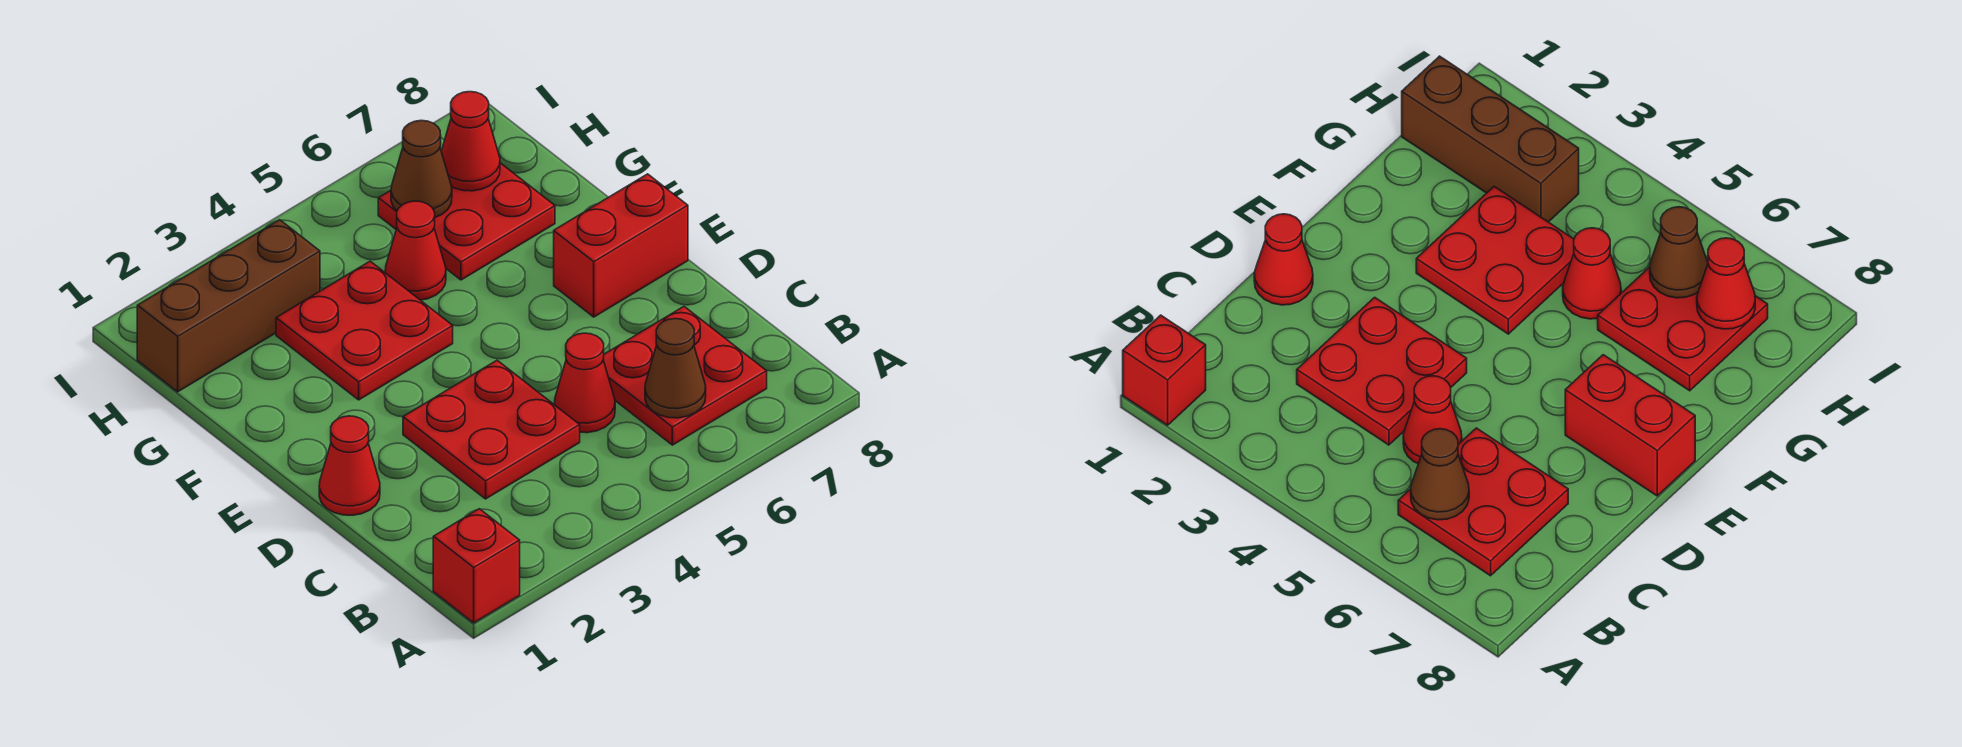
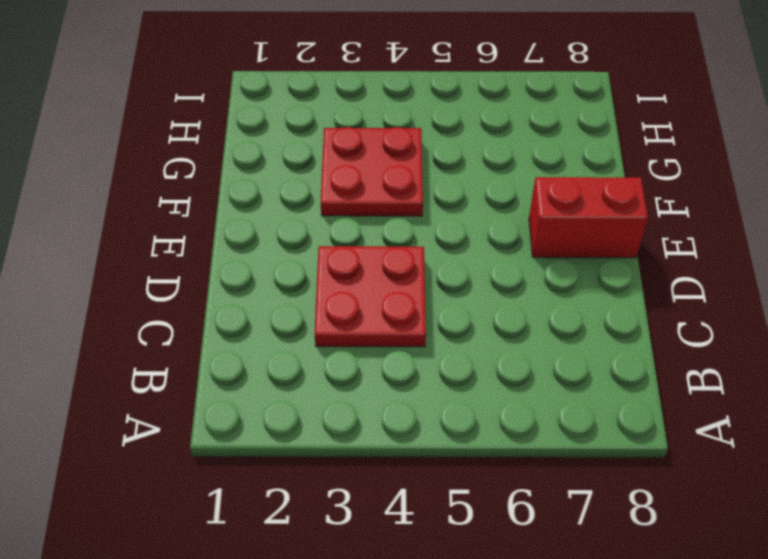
none -> red brick A1 level 1
none -> red plate B6:C7 level 1
none -> red cone C5 level 1

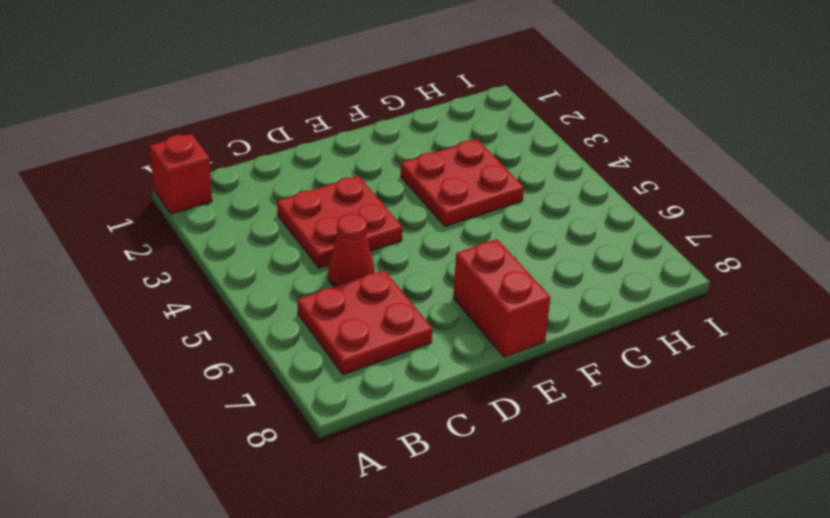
none -> red cone D1 level 1
none -> red cone G5 level 1
none -> red plate G6:H7 level 1

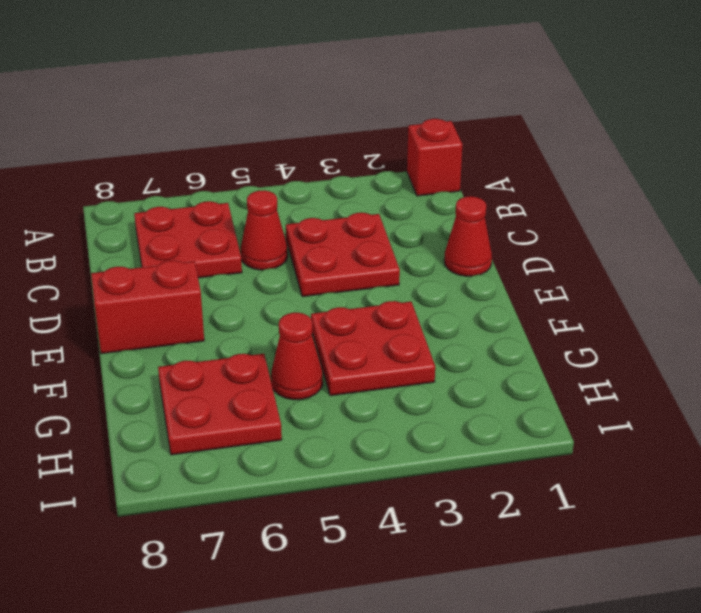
none -> brown brick H1:H3 level 1
none -> brown cone B6 level 2
none -> brown cone H6 level 2

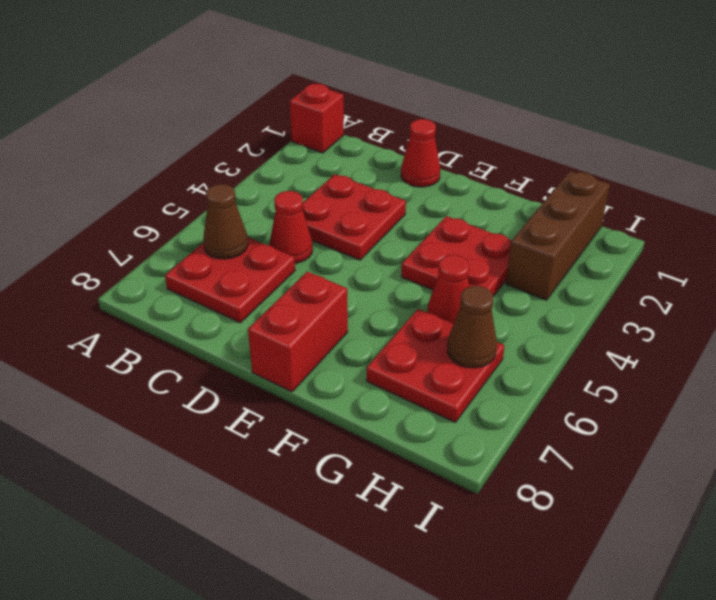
none -> red cone H7 level 2

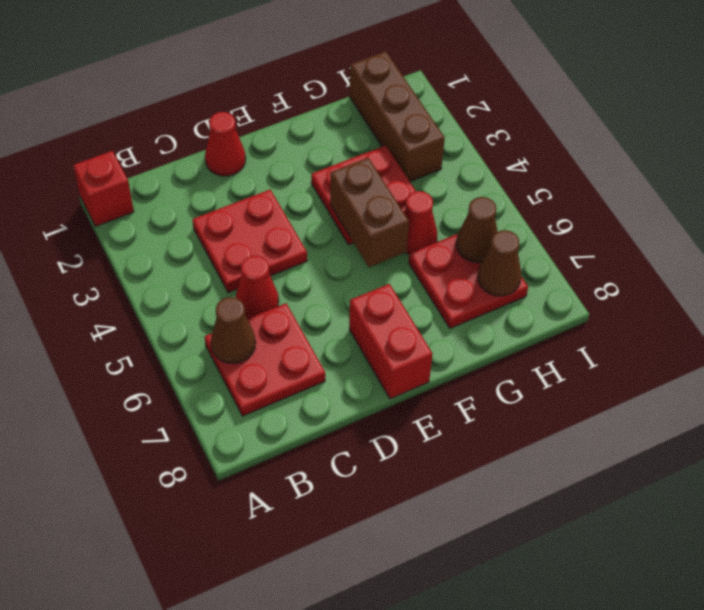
brown brick F4:F5 level 2 -> none
brown cone H7 level 2 -> red cone H7 level 2

